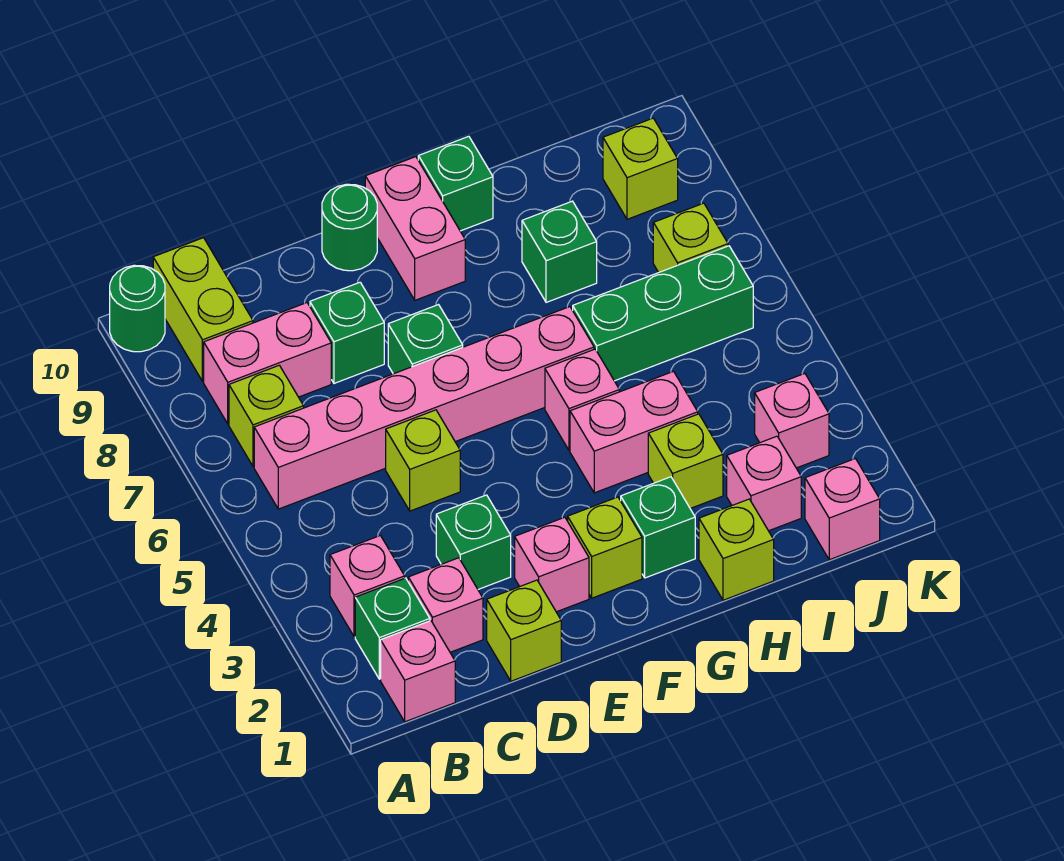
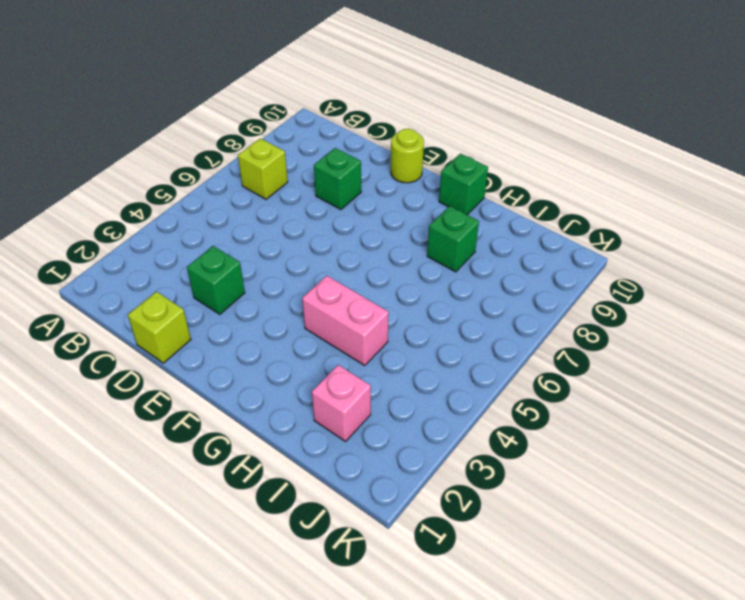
lime round brick E10 level 1 -> green round brick E10 level 1
none -> green round brick A10 level 1
none -> pink brick B1 level 1
none -> green brick B2 level 1
none -> pink brick B3 level 1

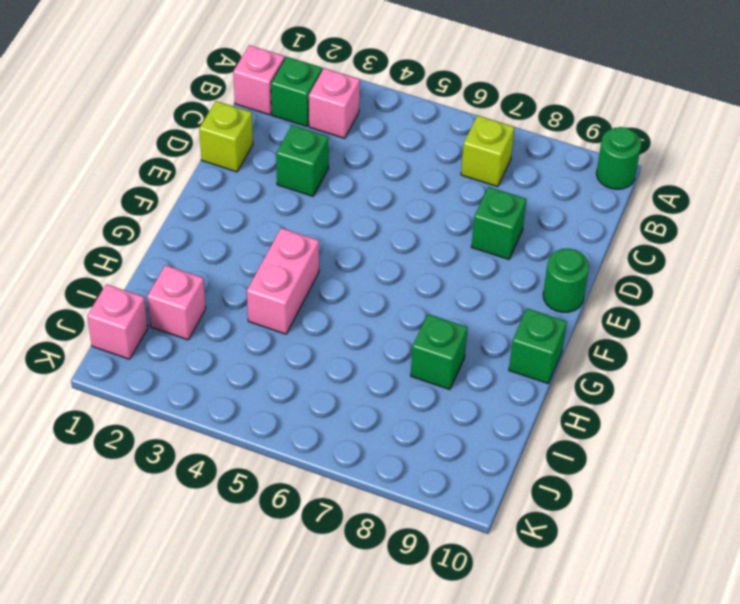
none -> pink brick B6:G6 level 1
none -> pink brick B8:C8 level 1
none -> lime brick B9:B10 level 1
none -> pink brick C2 level 1

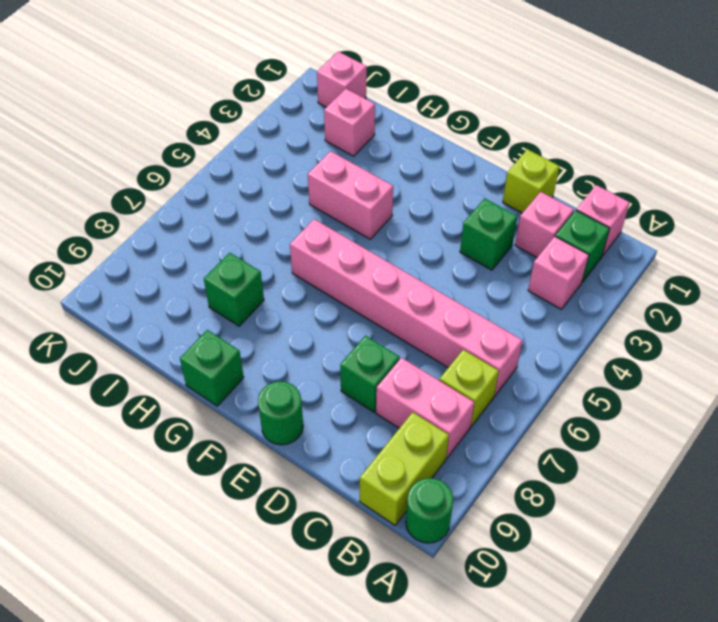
none -> lime brick D5 level 1
none -> pink brick E2 level 1
none -> green brick E7 level 1
none -> lime brick F2 level 1

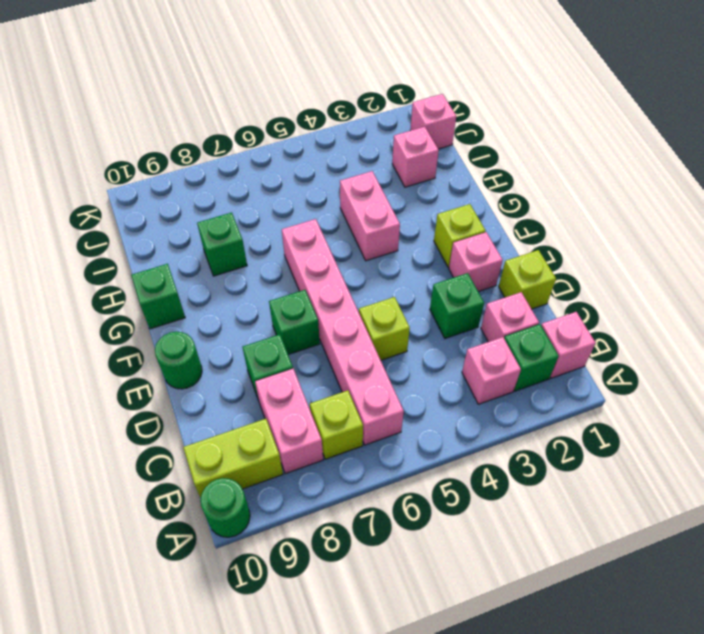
none -> pink brick F9:F10 level 1
none -> green brick G2 level 1
none -> pink brick G5 level 1
none -> lime brick H1 level 1

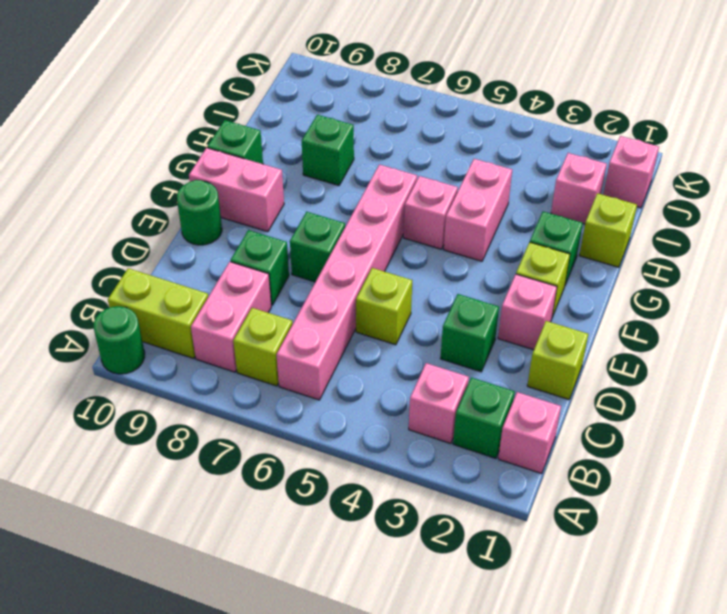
none -> pink brick C2 level 1
none -> lime brick H3 level 1
none -> green brick H6:J6 level 1
none -> pink brick J3 level 1

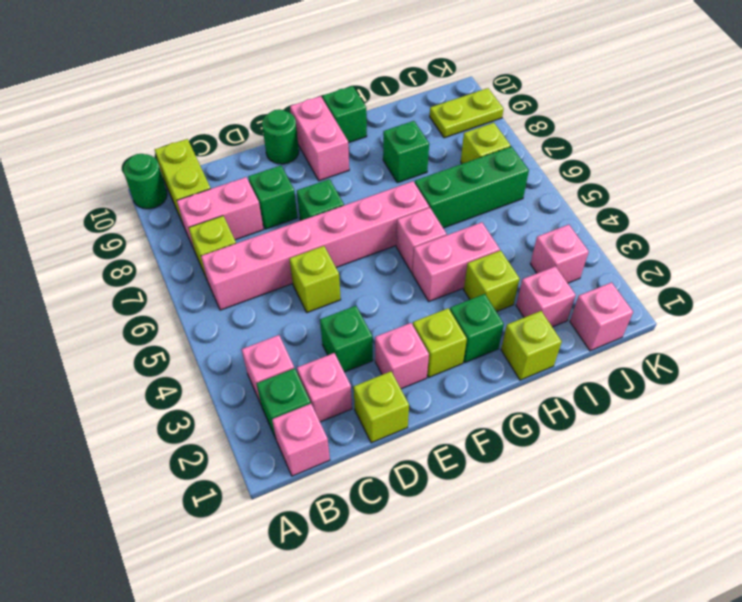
lime plate J9:K9 level 1 -> lime brick J9 level 1

